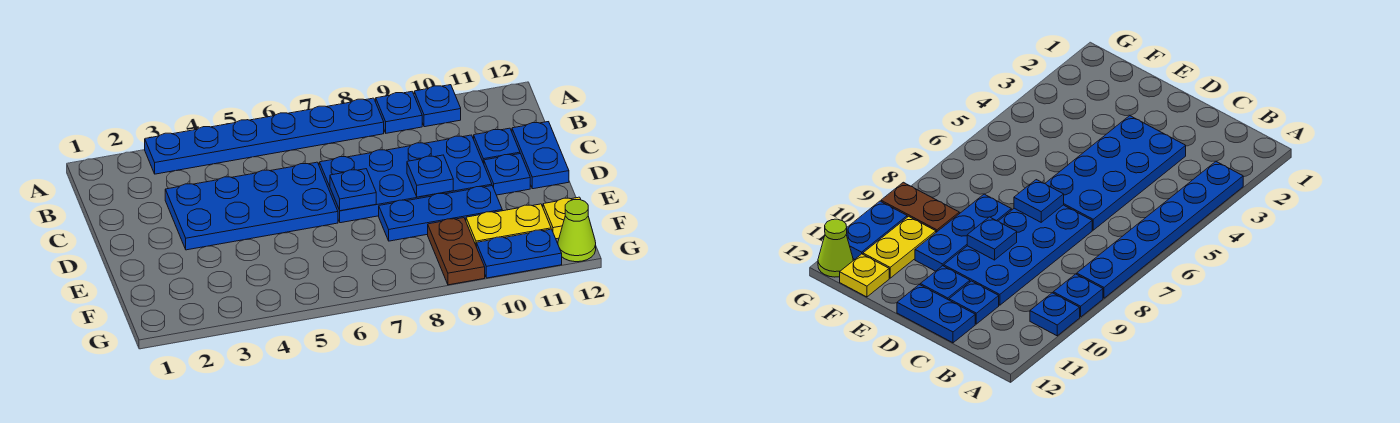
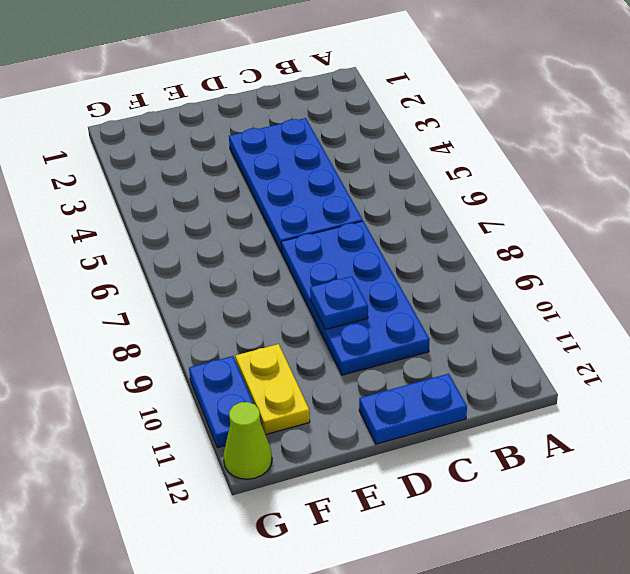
none -> blue plate A3:A8 level 1
none -> blue plate A9 level 1
none -> blue plate A10 level 1

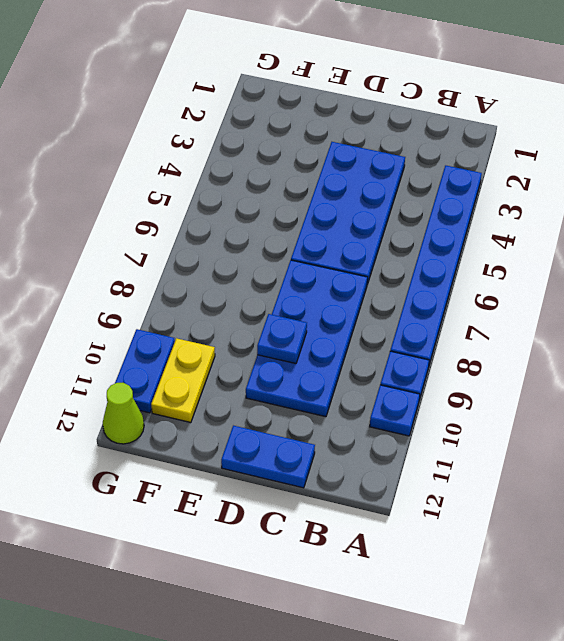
none -> blue plate C11 level 1
none -> blue plate D11 level 1
none -> blue plate E8:E10 level 1

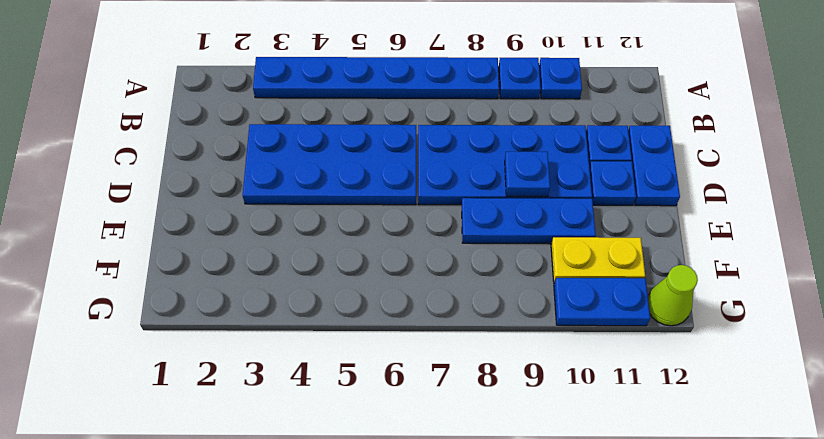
none -> brown plate F9:G9 level 1
none -> yellow plate F12 level 1
none -> blue plate D7 level 2

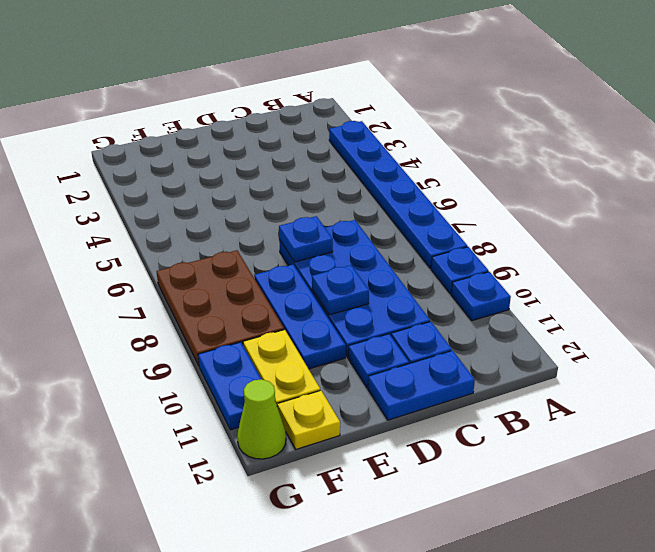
brown plate F7:G9 level 1 -> brown plate F9:G9 level 1
none -> blue plate C3:D6 level 1

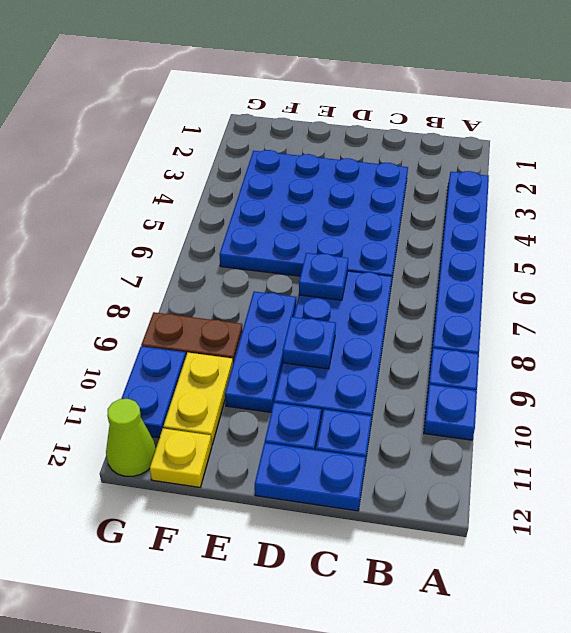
blue plate C3:F6 level 1 -> blue plate C3:D6 level 1

